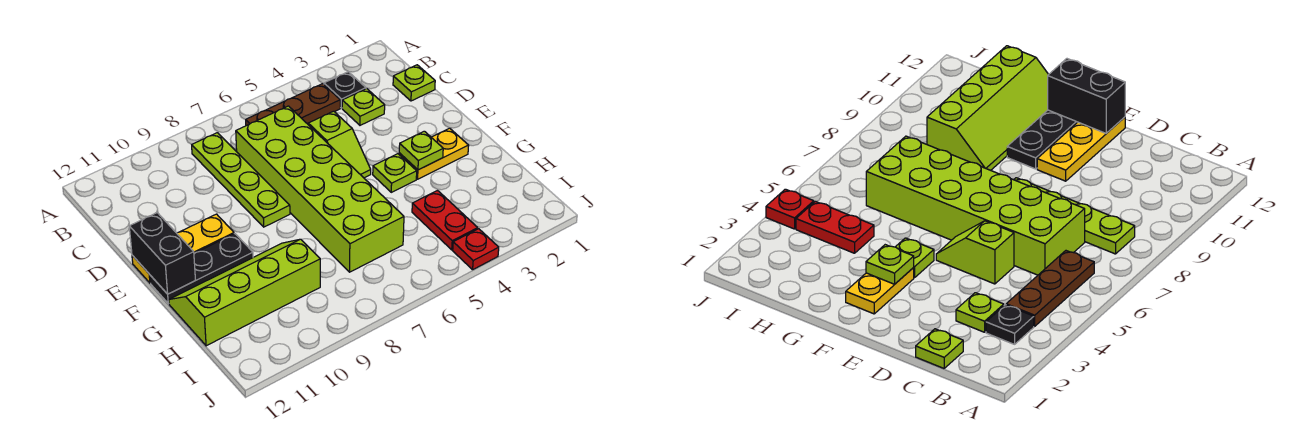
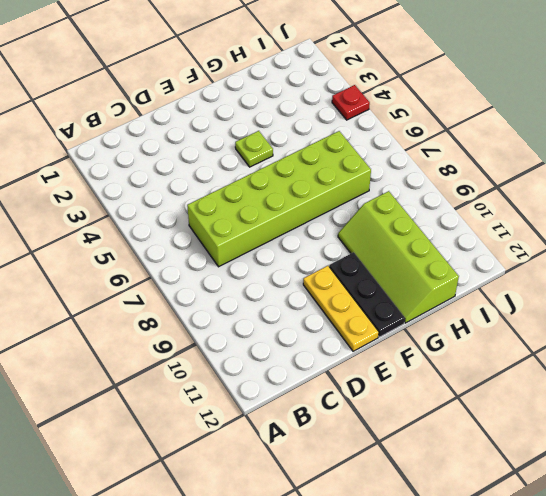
none -> black plate B3 level 1
none -> brown plate B4:B6 level 1
none -> lime plate B8:E8 level 1

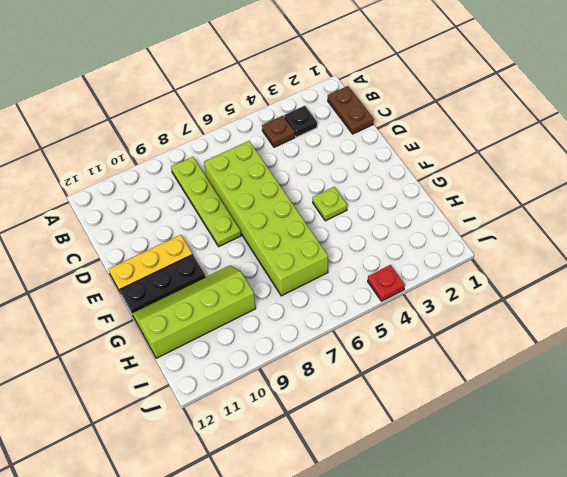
brown plate B1:C1 level 1 -> lime plate C1 level 1
brown plate B4 level 1 -> brown plate B4:B6 level 1
none -> lime plate C3 level 1
none -> lime slope D5:E5 level 1 top D
none -> yellow plate F2:F3 level 1

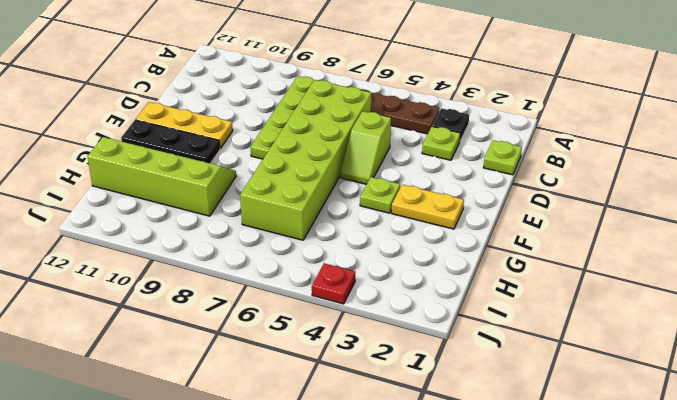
none -> red plate H4:I4 level 1
none -> black brick E12:F12 level 2
none -> lime plate F3 level 2

